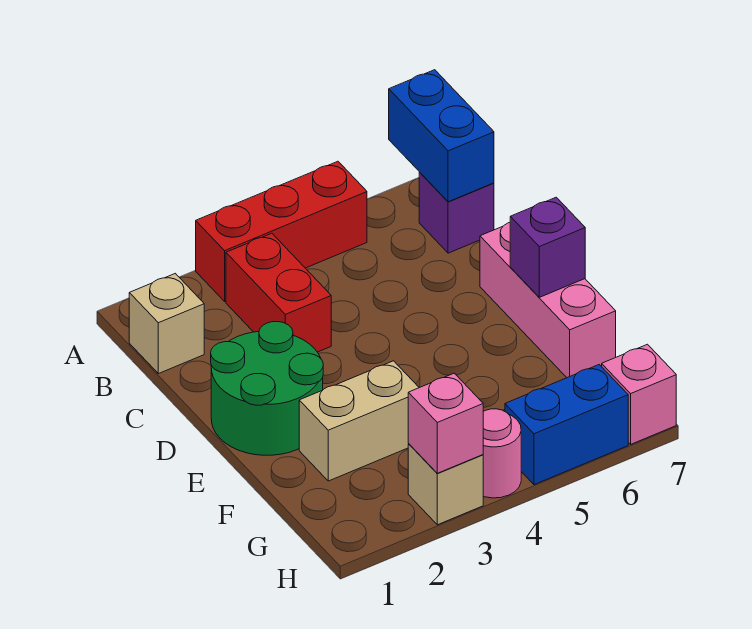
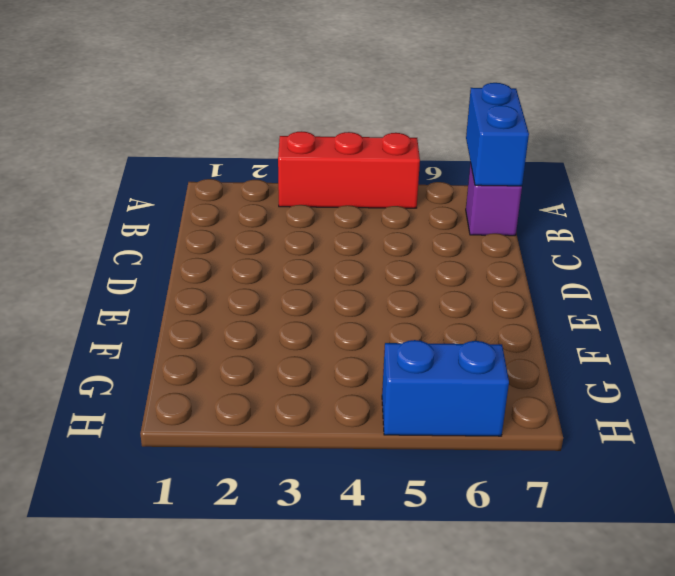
none -> tan brick B1 level 1
none -> red brick B3:C3 level 1
none -> green round brick D1:E2 level 1

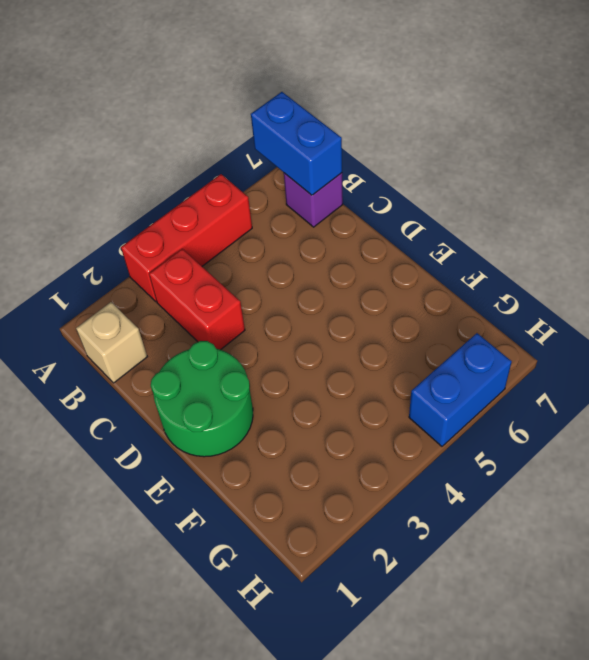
none -> pink brick D7:F7 level 1
none -> tan brick F2:F3 level 1
none -> tan brick H3 level 1

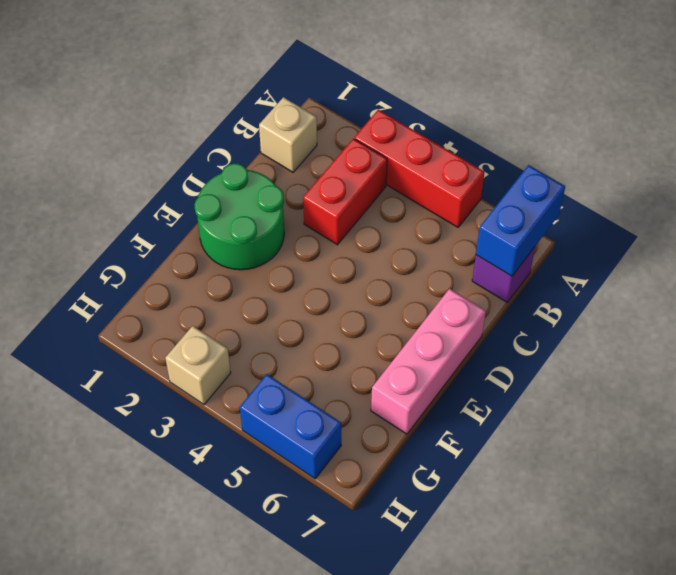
none -> tan brick F2:F3 level 1
none -> pink round brick H4 level 1
none -> pink brick H7 level 1

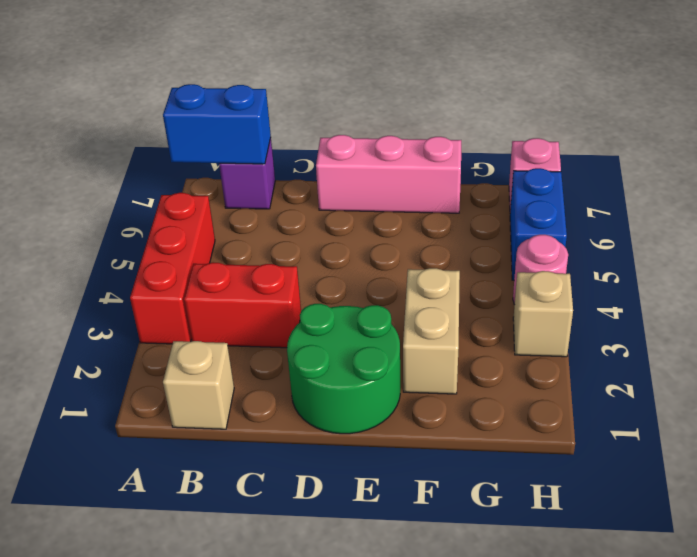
none -> purple brick E7 level 2
none -> pink brick H3 level 2

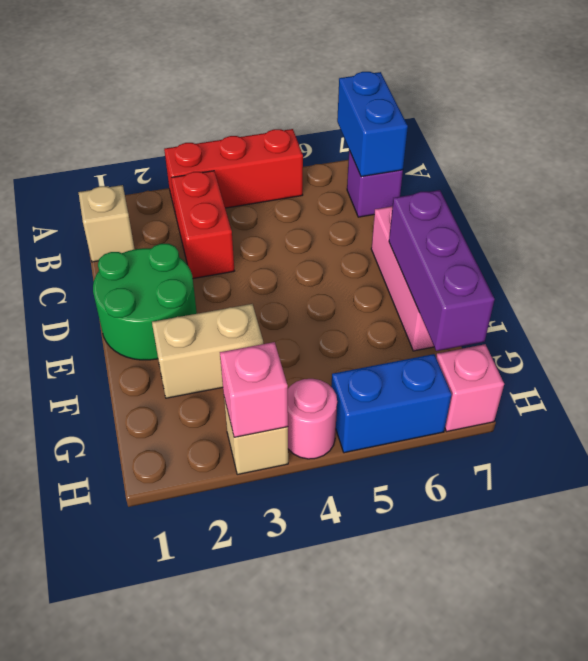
purple brick E7:G7 level 2 -> purple brick E7 level 2

